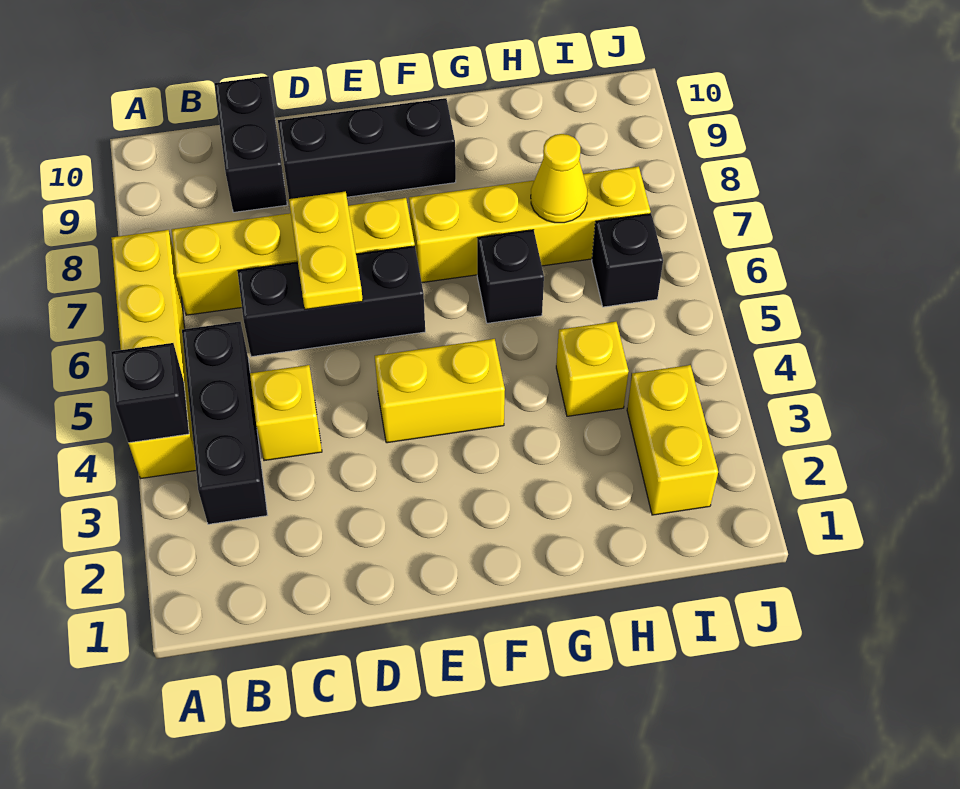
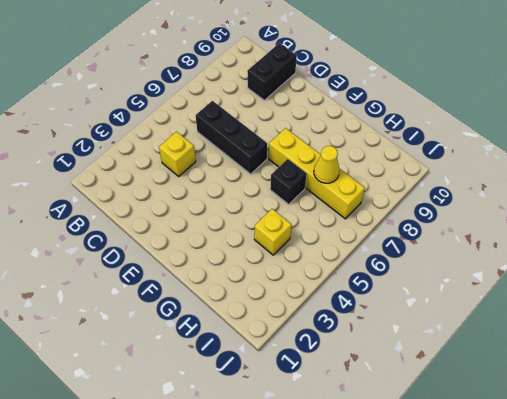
none -> yellow brick A4:A7 level 1
none -> black brick B3:B5 level 1
none -> yellow brick B7:E7 level 1

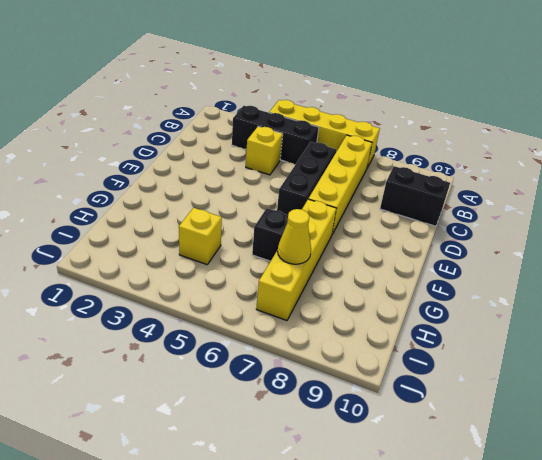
none -> black brick D9:F9 level 1
none -> yellow brick E4:F4 level 1
none -> yellow brick I2:I3 level 1

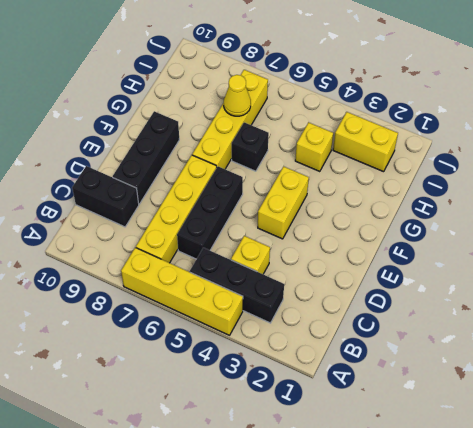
none -> black brick I6 level 1
none -> black brick A4 level 2
none -> yellow plate D6:D7 level 2

